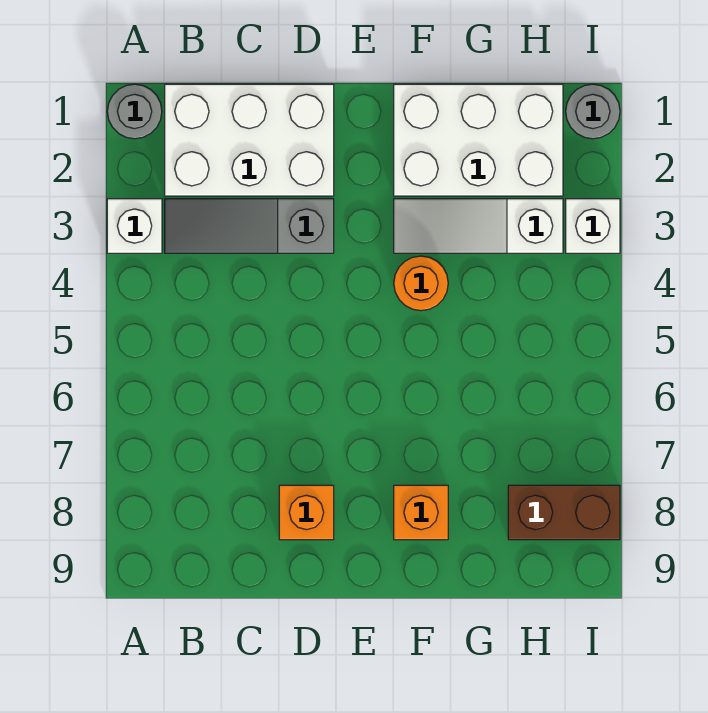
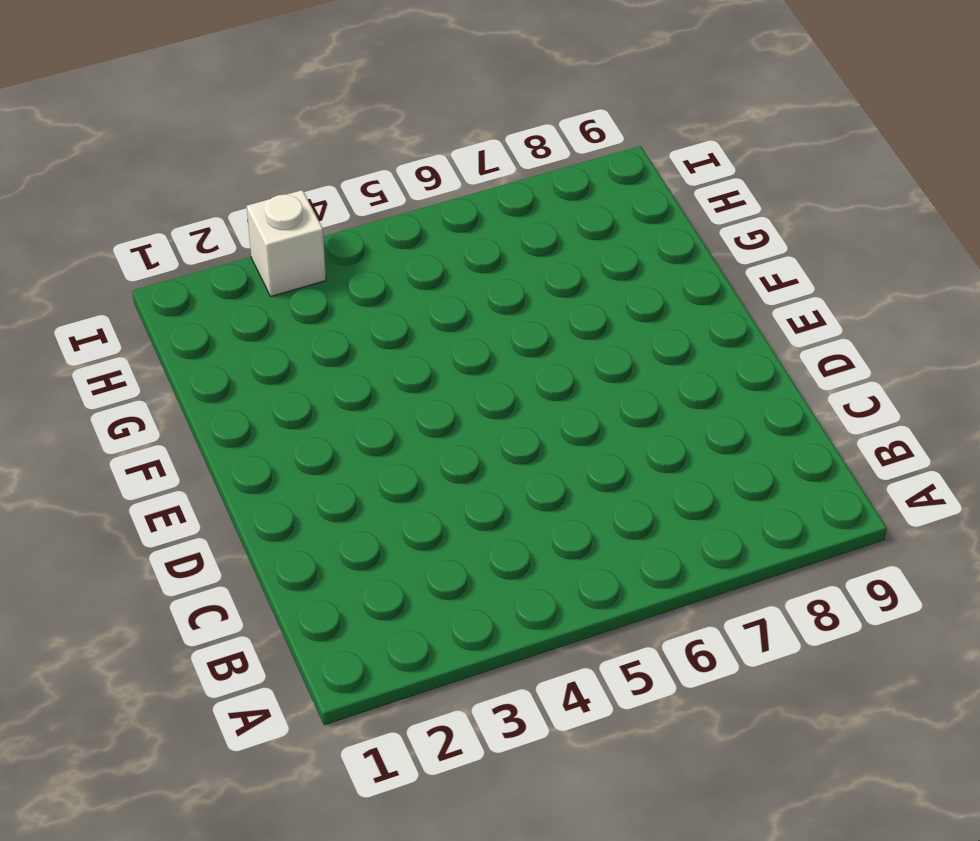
none -> grey round brick A1 level 1
none -> white brick A3 level 1
none -> white brick B1:D2 level 1

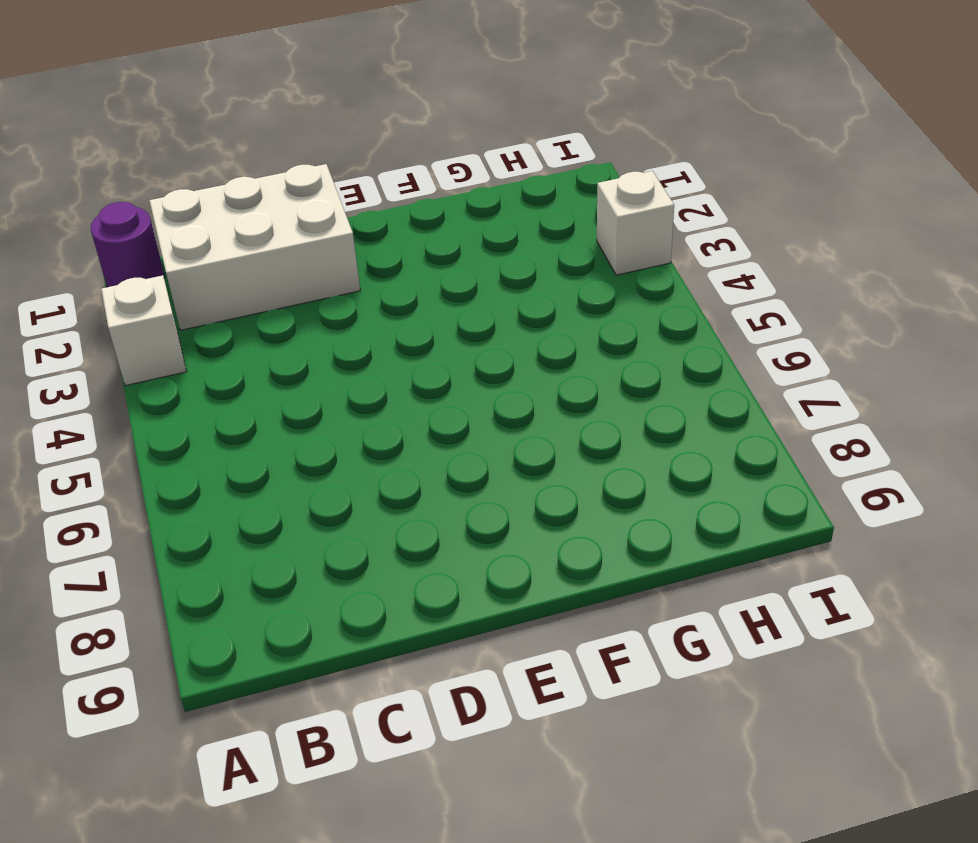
purple round brick A1 level 1 -> grey round brick A1 level 1
none -> grey slope B3:D3 level 1 top D
none -> orange brick D8 level 1
none -> white brick F1:H2 level 1

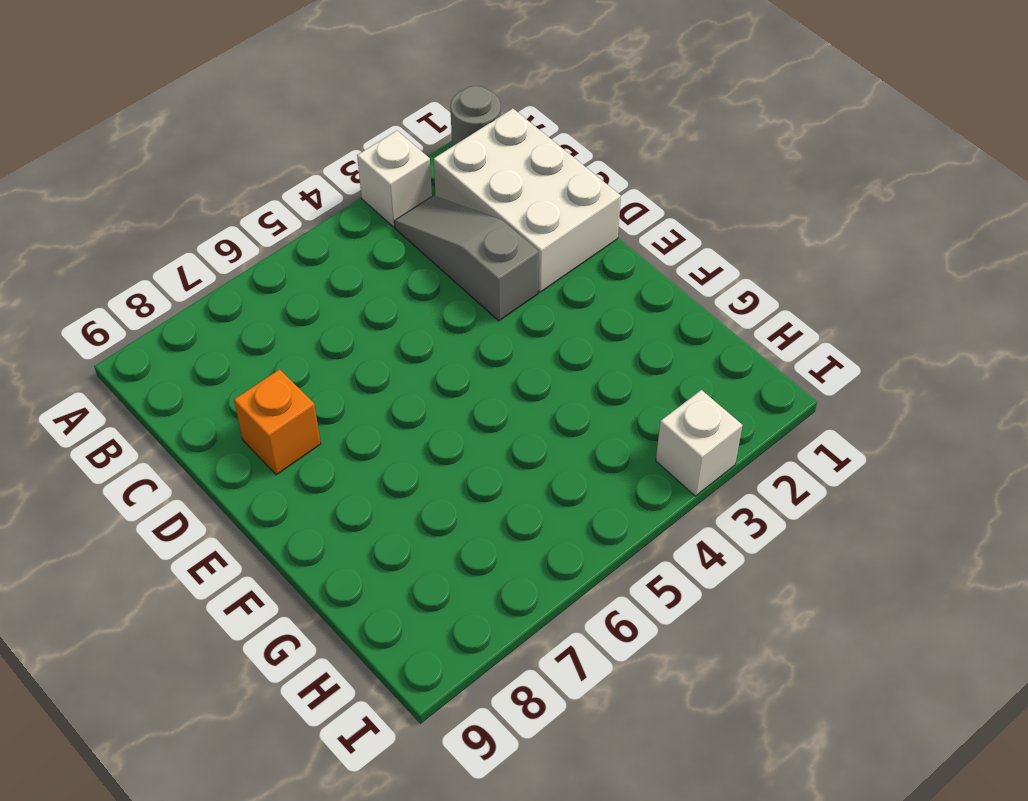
none -> white brick F1:H2 level 1
none -> white slope F3:H3 level 1 top H
none -> orange round brick F4 level 1

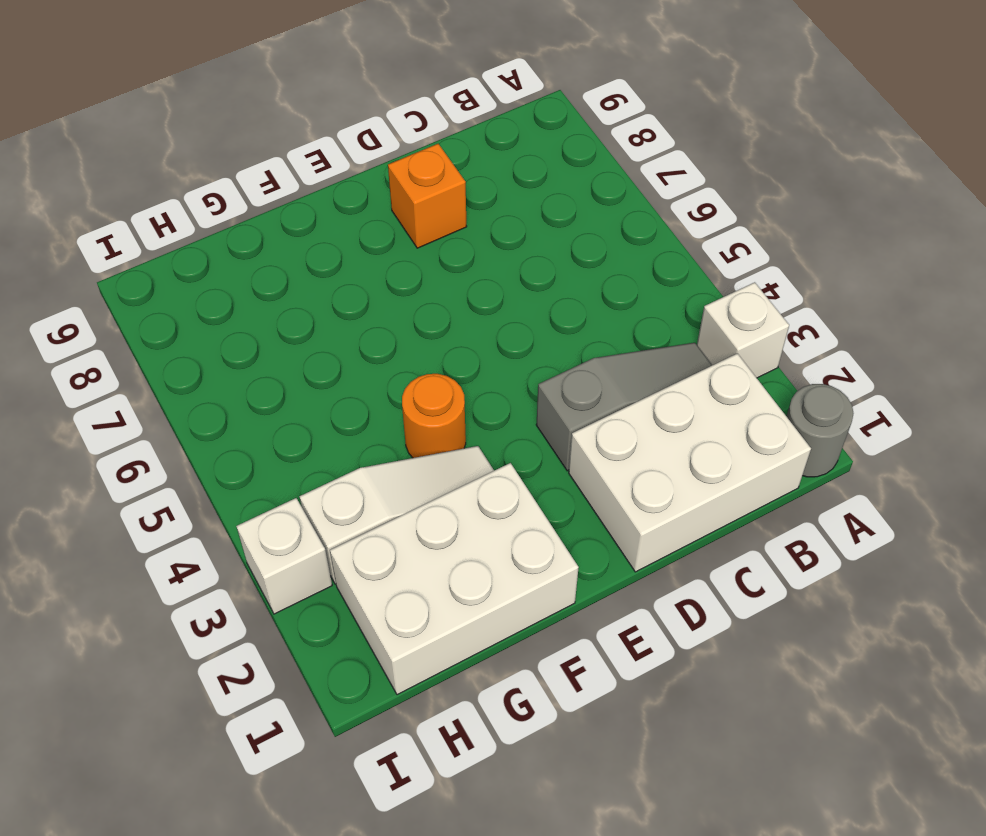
none -> orange brick F8 level 1
none -> brown brick H8:I8 level 1
none -> grey round brick I1 level 1

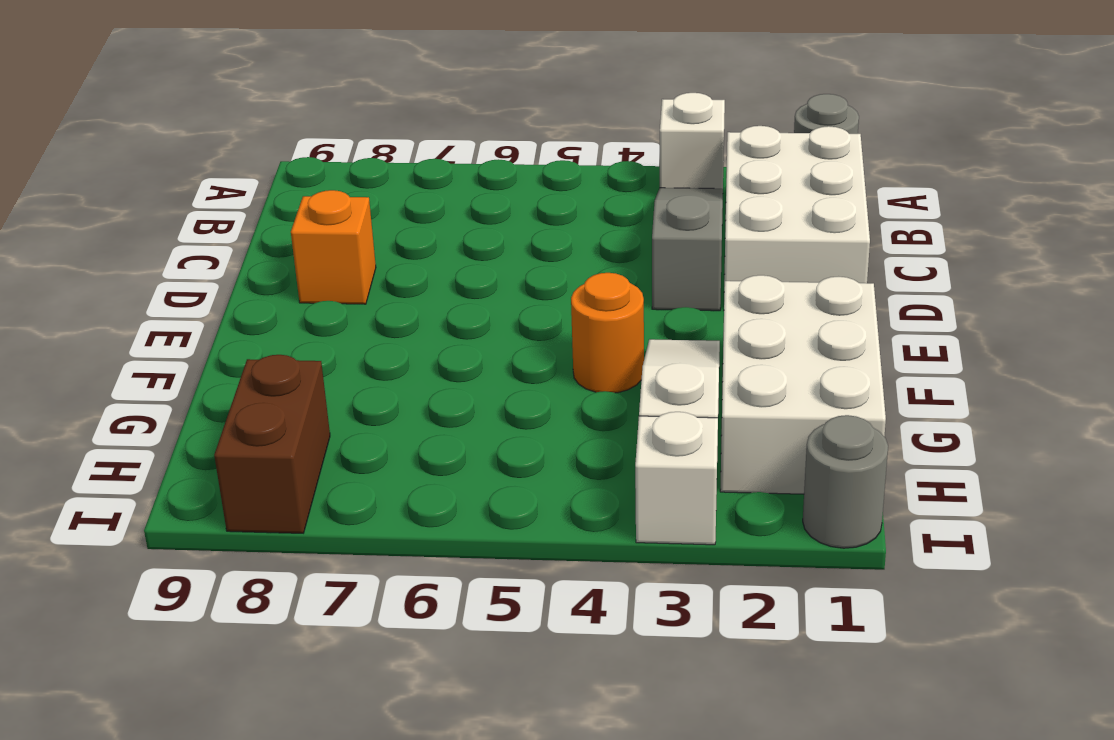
none -> orange brick F8 level 1

